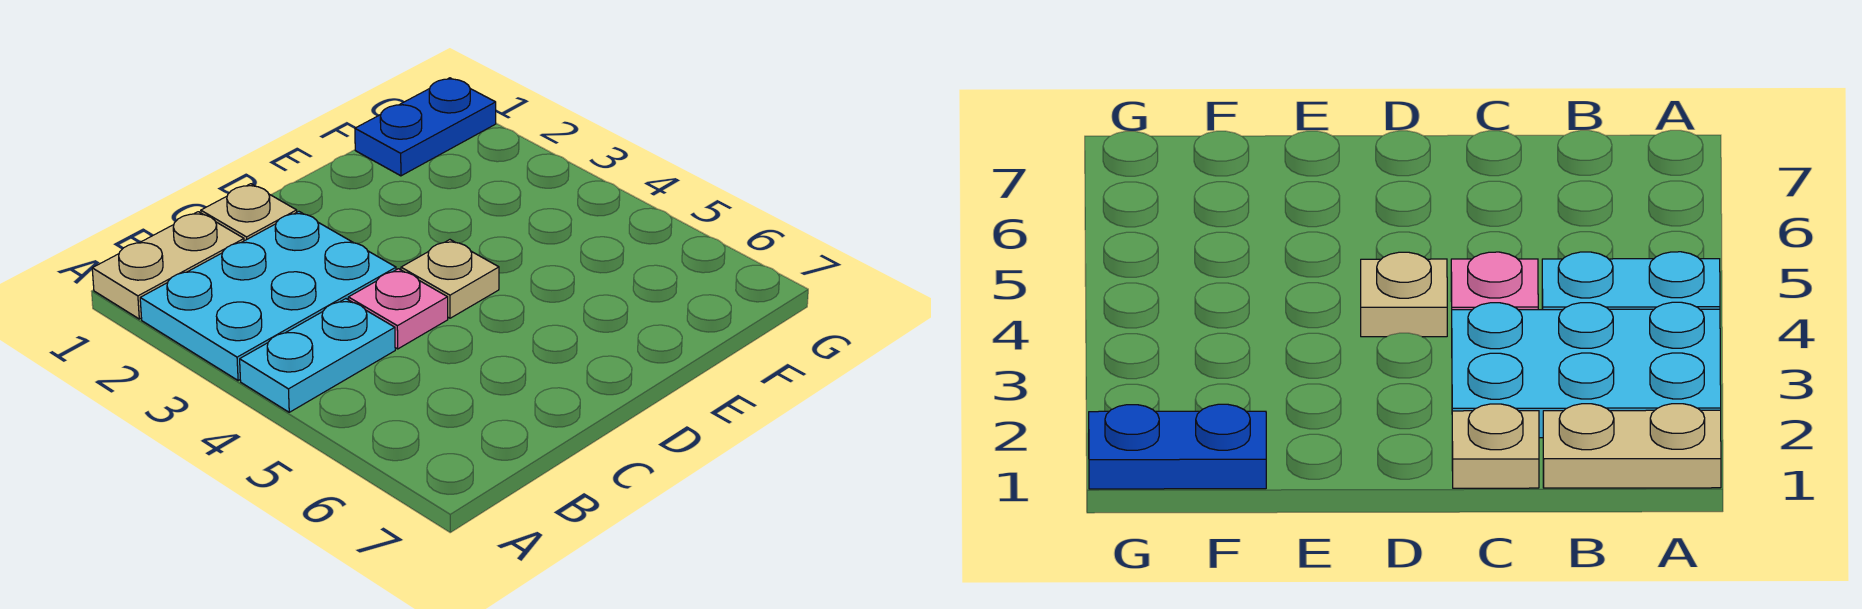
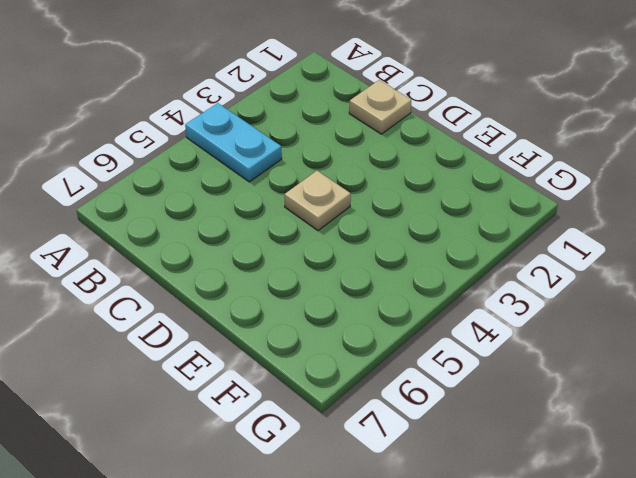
none -> tan plate A1:B1 level 1
none -> cyan plate A2:C3 level 1

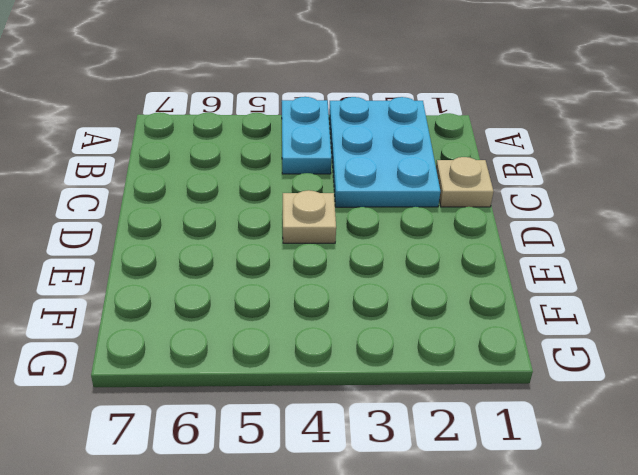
none -> tan plate A1:B1 level 1
none -> pink plate C4 level 1

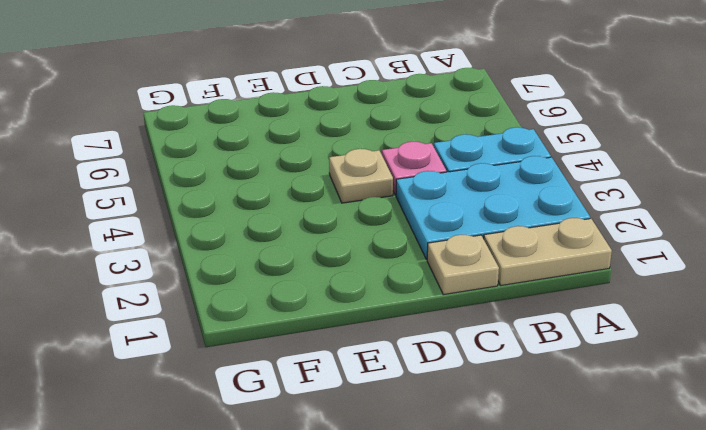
none -> blue plate F1:G1 level 1

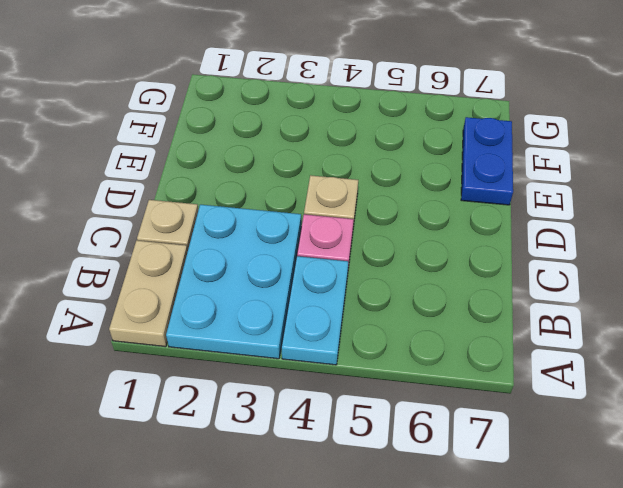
blue plate E7:F7 level 1 -> blue plate F1:G1 level 1

